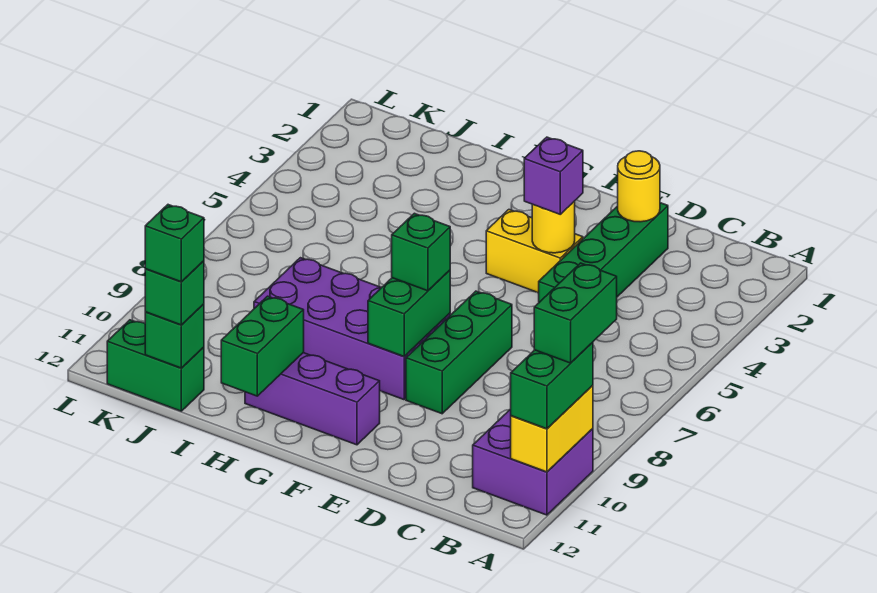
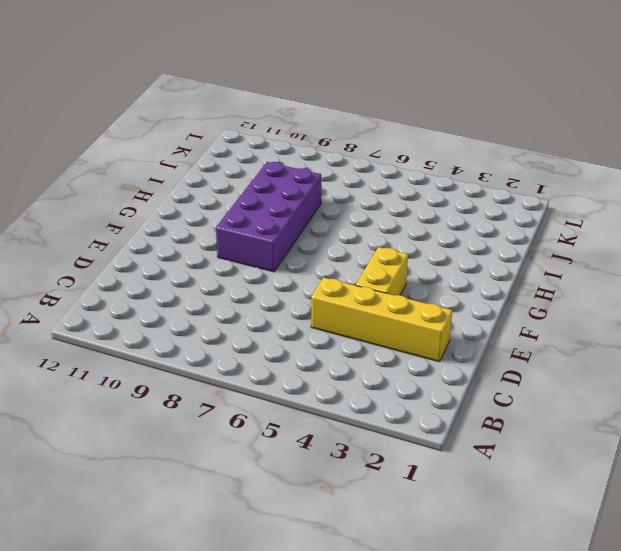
yellow brick D2:D5 level 1 -> green brick D2:D5 level 1
none -> purple brick A10:B11 level 1
none -> green brick E7:E9 level 1
none -> purple brick F11:H11 level 1

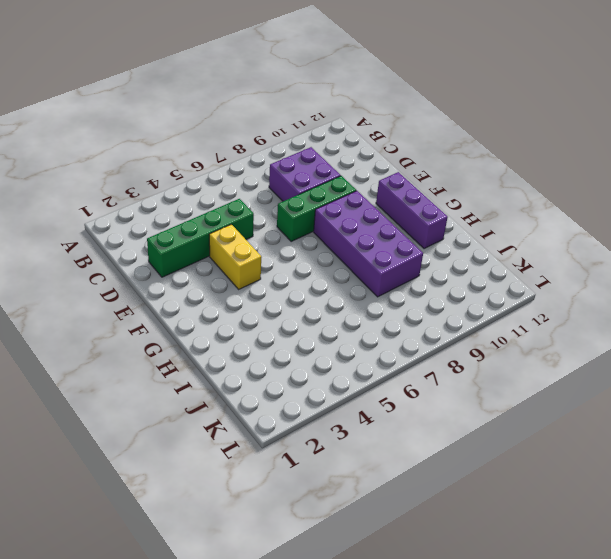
purple brick C8:D9 level 1 -> purple brick A10:B11 level 1
none -> green brick J12:K12 level 1
none -> yellow brick A10:A11 level 2
none -> yellow round brick D2 level 2

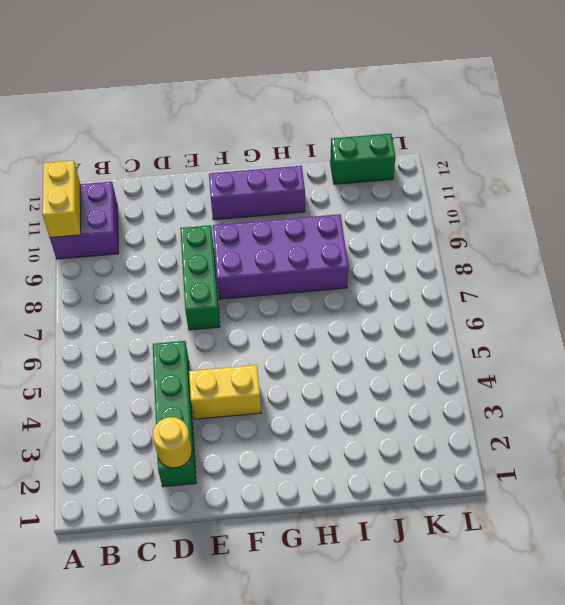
none -> yellow round brick E4 level 2
none -> green brick F8:F9 level 2
none -> green brick H11:H12 level 2

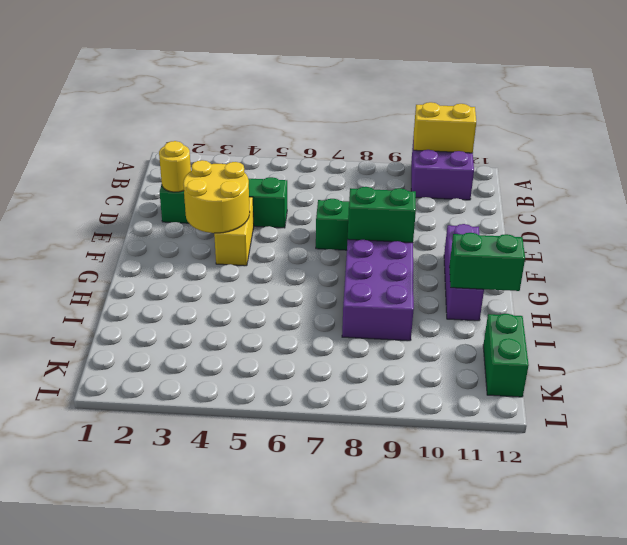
yellow round brick E3:F4 level 2 -> yellow round brick E4 level 2
none -> green brick J12 level 2
none -> green brick A10:A11 level 3
none -> purple brick E4 level 3

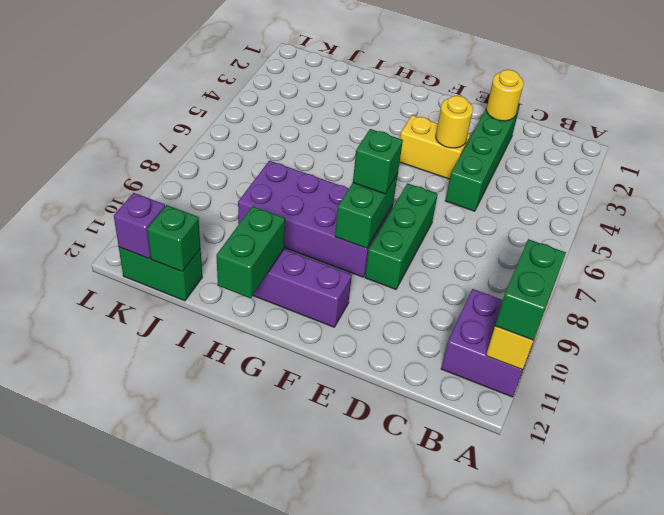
purple brick K12 level 2 -> purple brick E4 level 3
none -> green brick J12 level 3
none -> green brick A9:A10 level 4
none -> green brick J12 level 4

